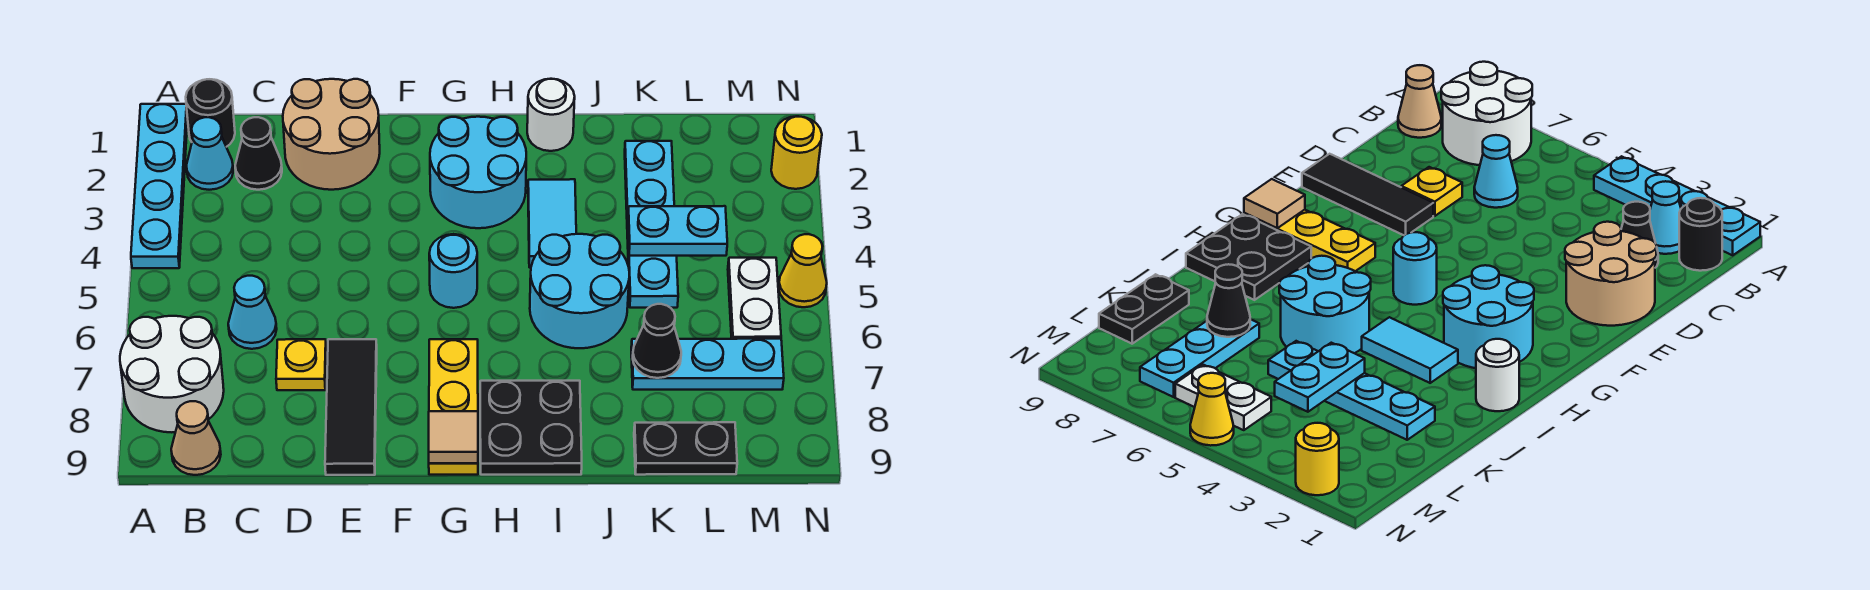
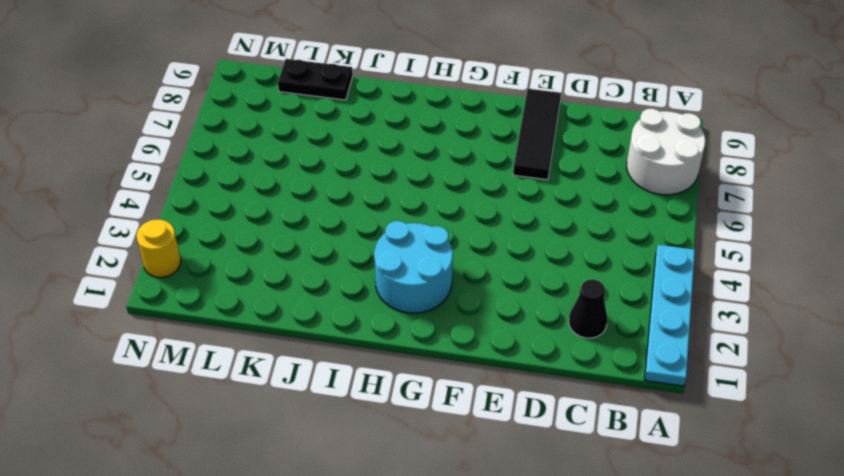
none -> black round brick B1 level 1
none -> cyan cone B2 level 1
none -> tan cone B9 level 1

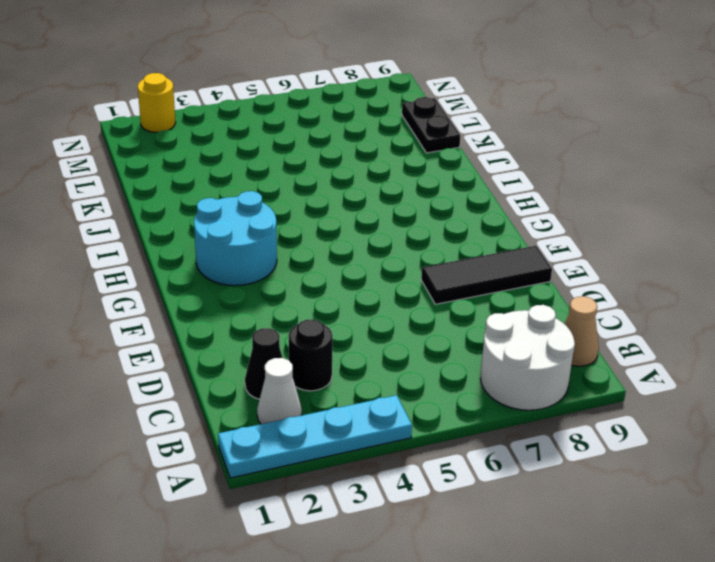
white cone B2 level 1 -> cyan cone B2 level 1
black round brick C3 level 1 -> black round brick B1 level 1
none -> cyan cone C6 level 1
none -> tan round brick D1:E2 level 1
none -> yellow plate D7 level 1

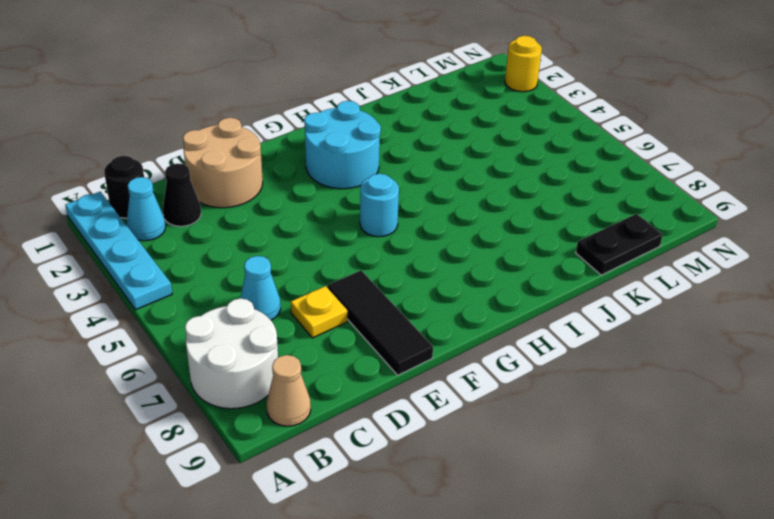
none -> yellow plate G7:G9 level 1
none -> black plate H8:I9 level 1
none -> white round brick I1 level 1

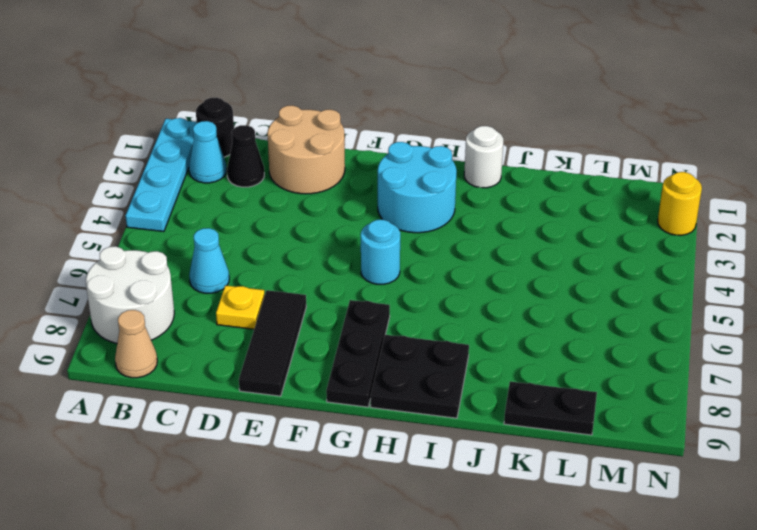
black plate G7:G9 level 1 -> yellow plate G7:G9 level 1
none -> cyan tile I3:I4 level 1
none -> cyan round brick I5:J6 level 1
none -> cyan plate K2:K5 level 1

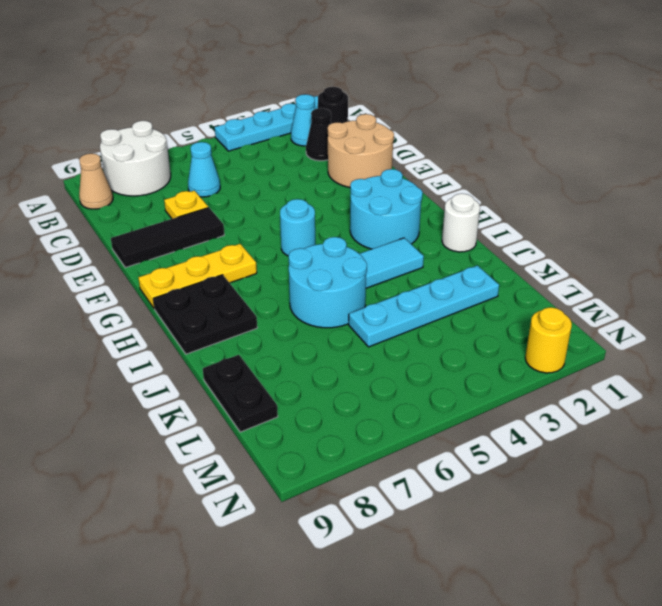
none -> cyan plate K7:M7 level 1
none -> white plate M5:M6 level 1
none -> yellow cone N5 level 1

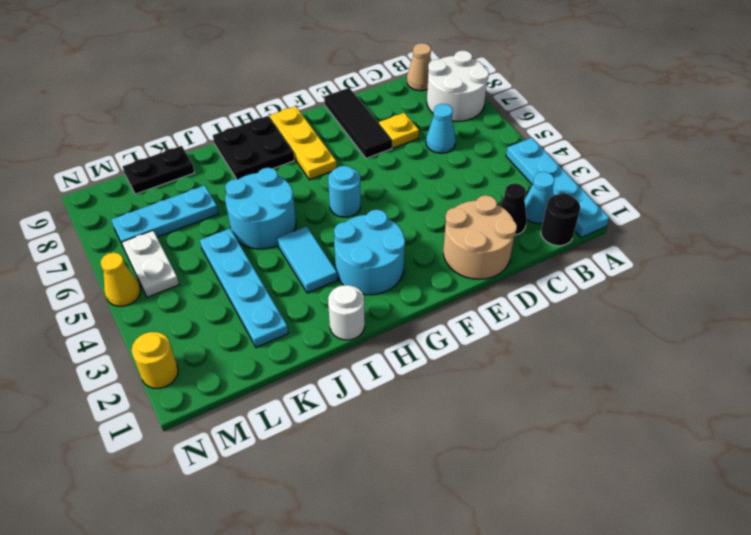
none -> tan tile G9 level 2
none -> cyan plate K4:L4 level 2
none -> black cone K7 level 2

